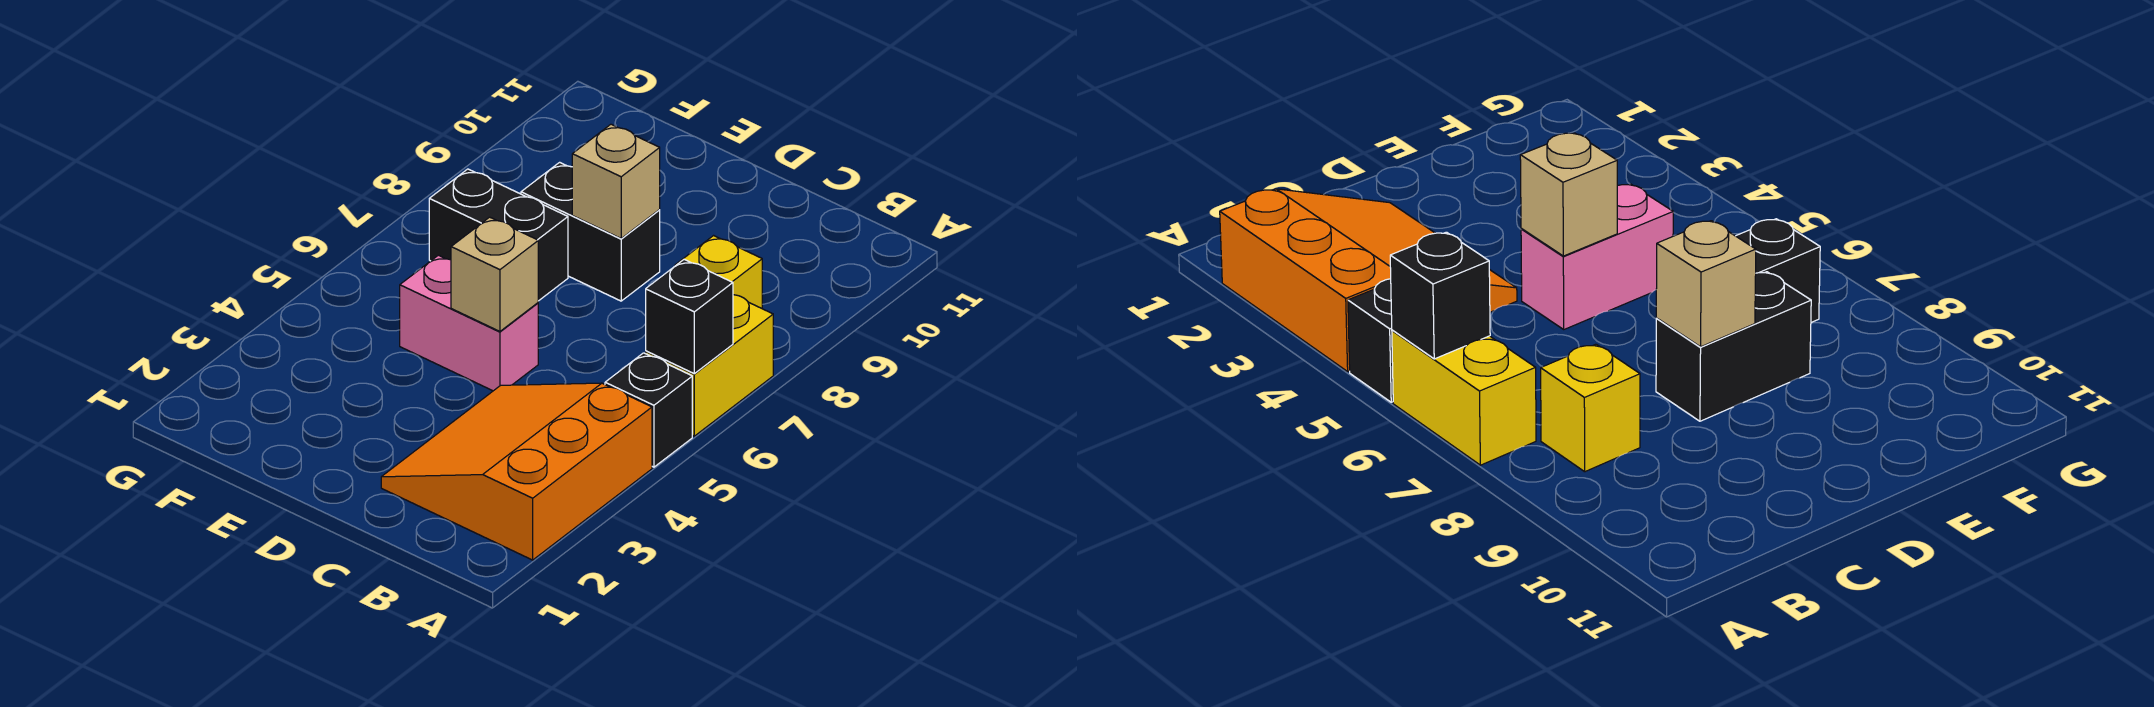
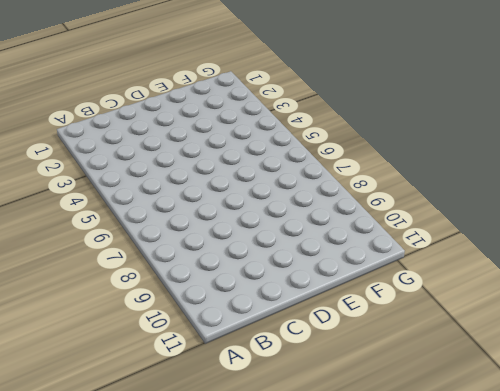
none -> orange slope A2:C4 level 1 top A
none -> black brick A5 level 1

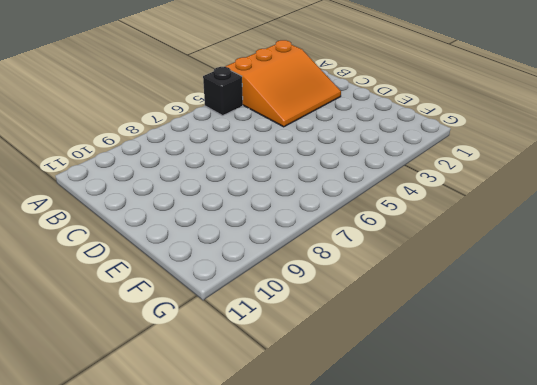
none -> yellow brick A6:A7 level 1
none -> yellow brick B8 level 1

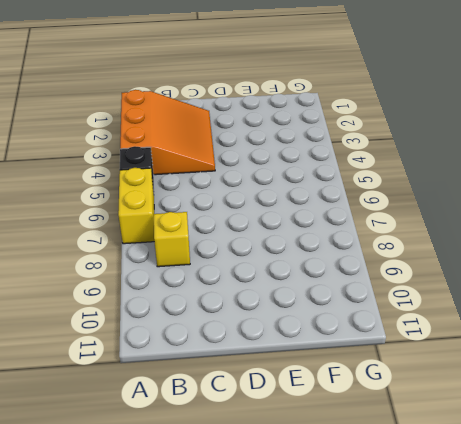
none -> pink brick D5:E5 level 1
none -> black brick D8:E8 level 1

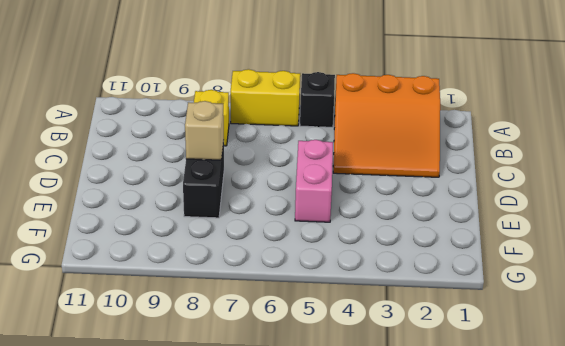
none -> black brick E7:F7 level 1
none -> black brick A6 level 2

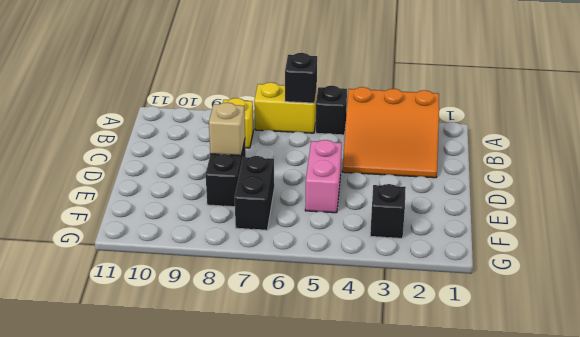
black brick F3 level 1 -> none
none -> tan brick D5 level 2

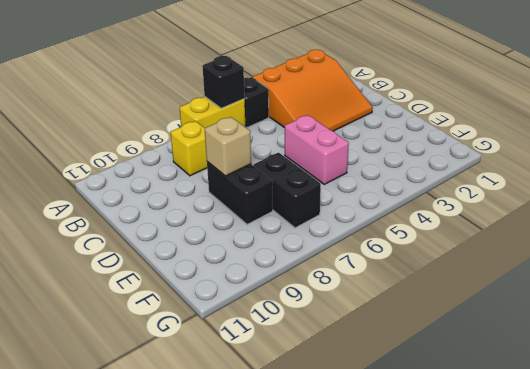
none -> tan brick D5 level 2

